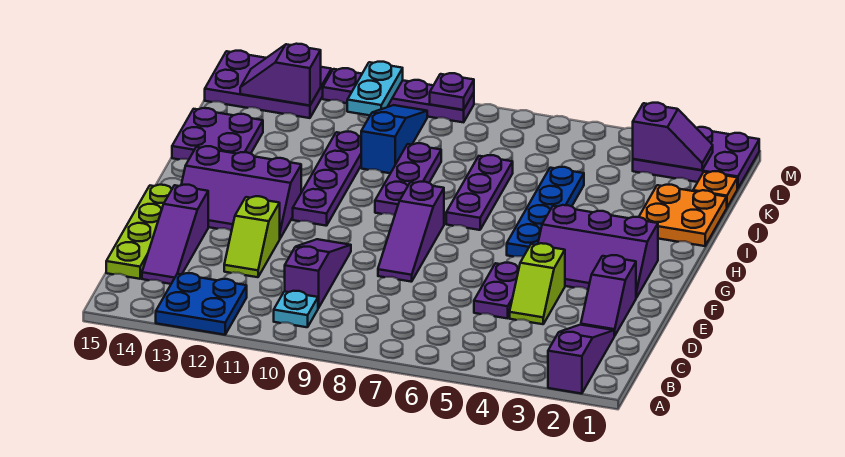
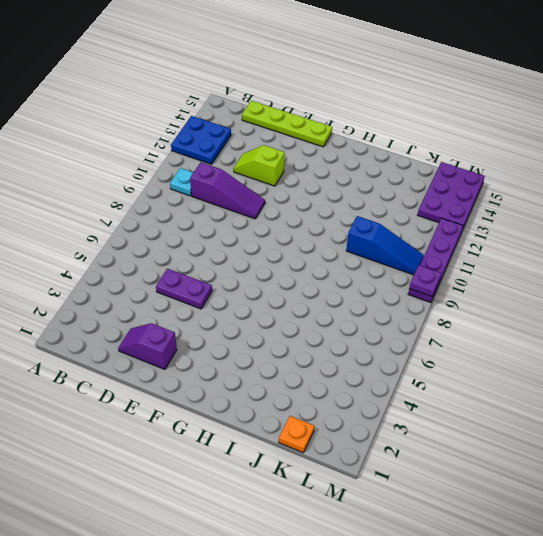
none -> purple slope A2:C2 level 1 top A
none -> purple slope C14:E14 level 1 top E
none -> lime slope D4:E4 level 1 top E

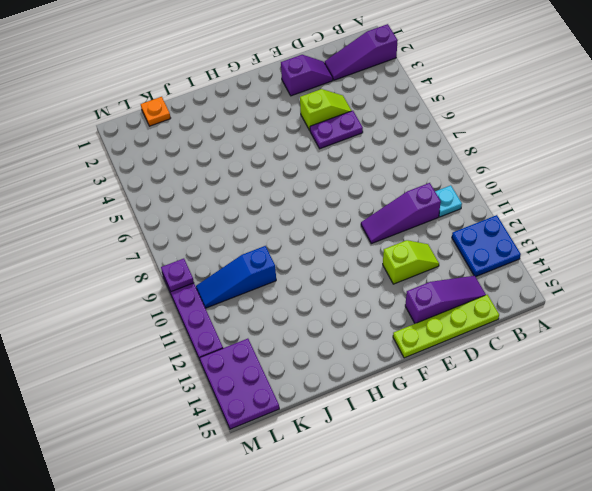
none -> purple slope E8:G8 level 1 top G
none -> purple slope F2:G4 level 1 top G
none -> purple slope F12:G14 level 1 top G

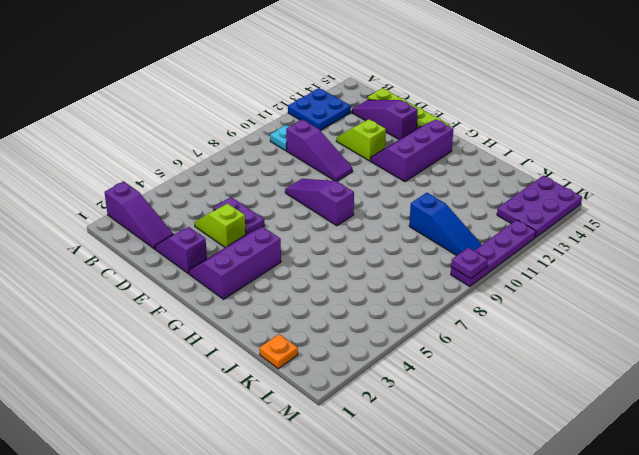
none -> blue plate G5:J5 level 1
none -> purple plate G11:J11 level 1
none -> purple plate H7:J7 level 1

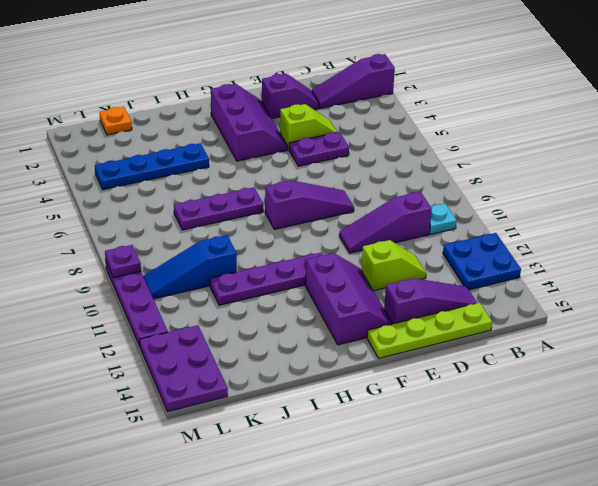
blue plate I4:L4 level 1 -> blue plate G5:J5 level 1
none -> purple plate H9:J9 level 1
none -> orange plate I1:J2 level 1
none -> purple plate I14:J15 level 1

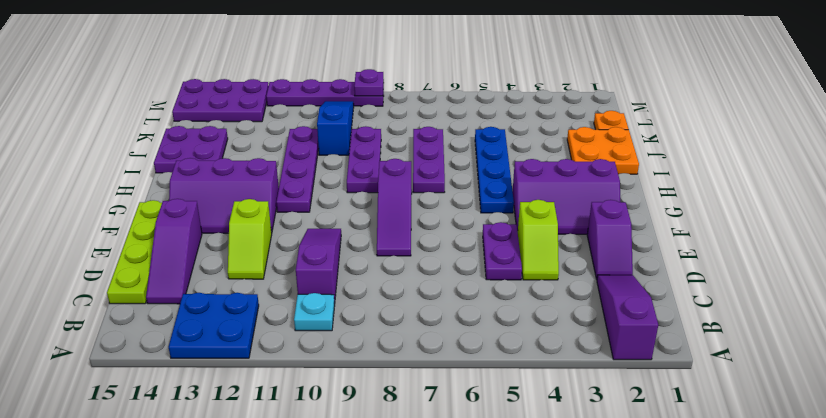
none -> purple plate L1:M3 level 1
none -> purple slope L2:L3 level 2 top 3
none -> cyan plate L11:M11 level 2

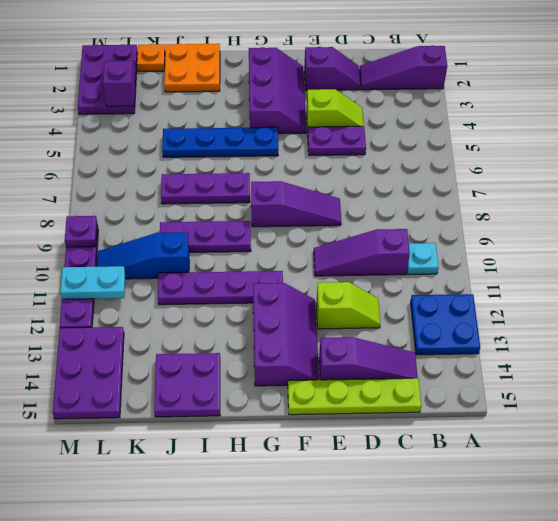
none -> purple slope L13:L14 level 2 top 13

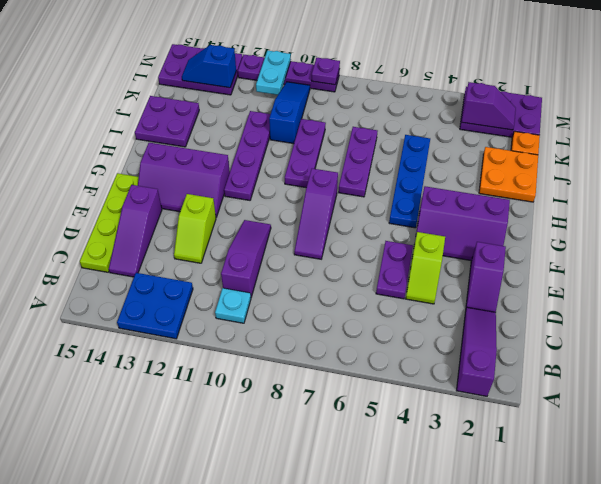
blue slope L13:L14 level 2 top 13 -> purple slope L13:L14 level 2 top 13

